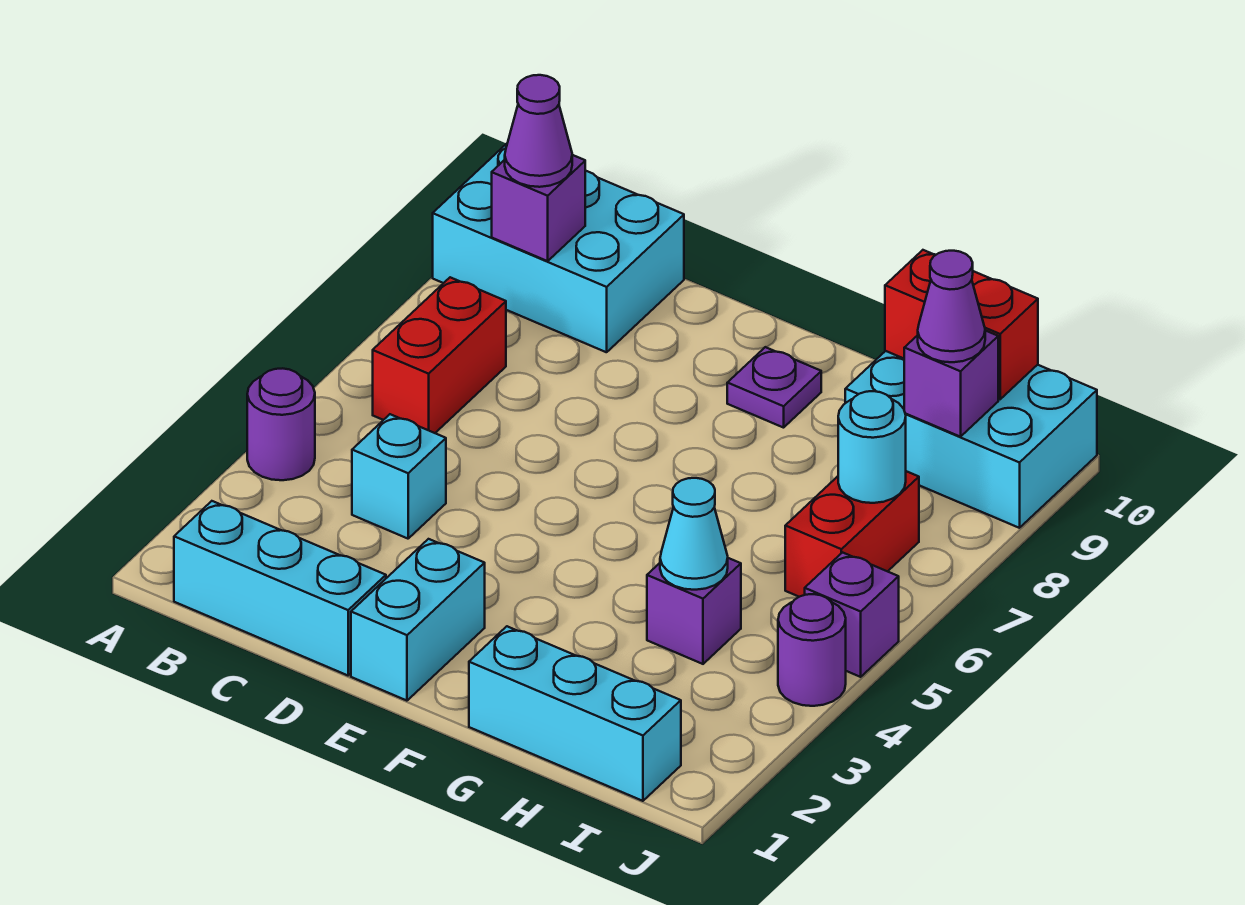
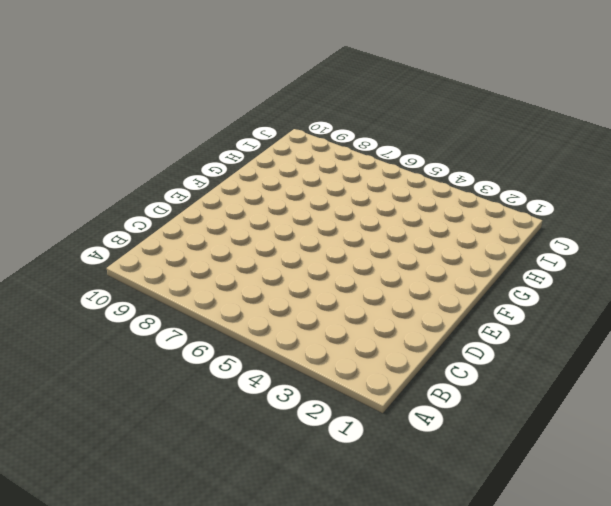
none -> purple round brick A4 level 1
none -> cyan brick A9:C10 level 1
none -> cyan brick B1:D1 level 1

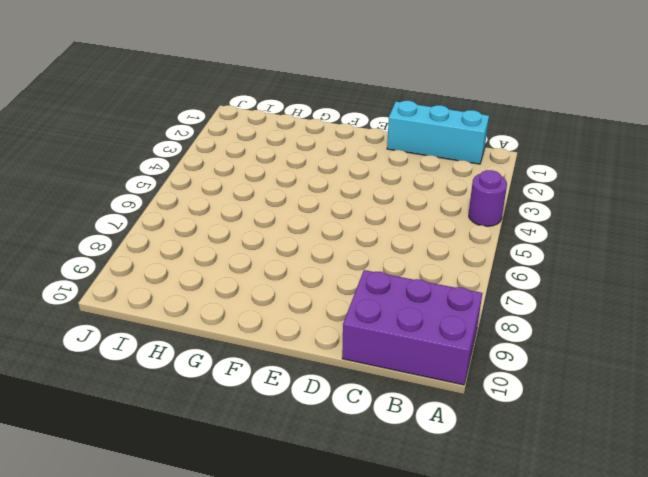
purple brick A9:C10 level 1 -> cyan brick A9:C10 level 1
none -> red brick B6:B7 level 1
none -> cyan brick C4 level 1
none -> cyan brick E1:E2 level 1

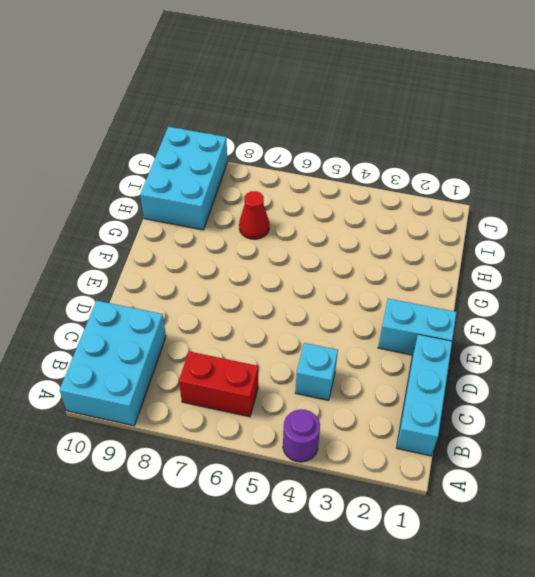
red cone H7 level 1 -> none
none -> purple plate F9 level 1
none -> cyan brick G1:I1 level 1
none -> purple brick H4 level 1

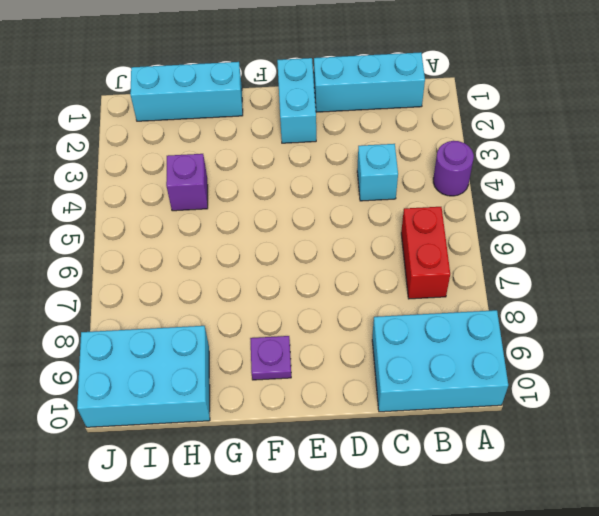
none -> red brick I6:I7 level 1
none -> purple round brick J4 level 1
none -> purple brick J5 level 1

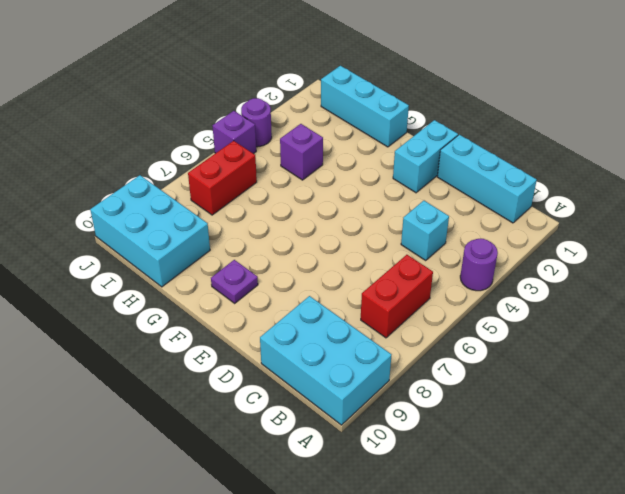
none -> purple brick B9 level 2
none -> cyan cone H4 level 2
none -> red brick H10:I10 level 2

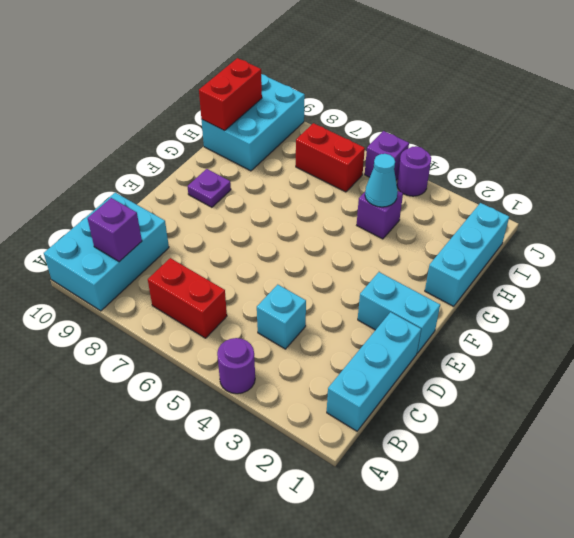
none -> cyan round brick I7 level 2
none -> purple brick I9 level 2
none -> purple cone B9 level 3

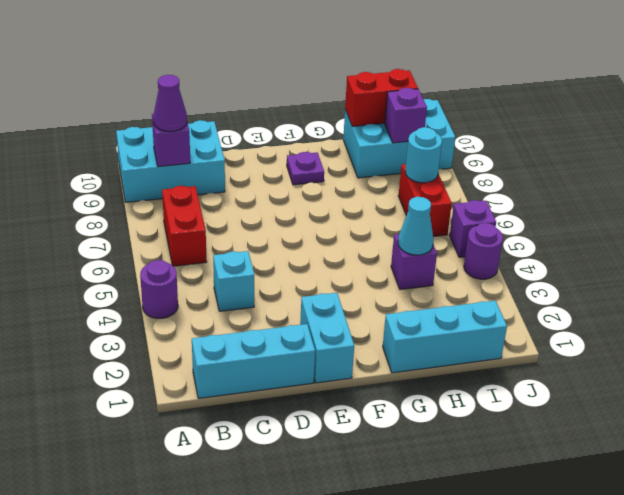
none -> purple cone I9 level 3

